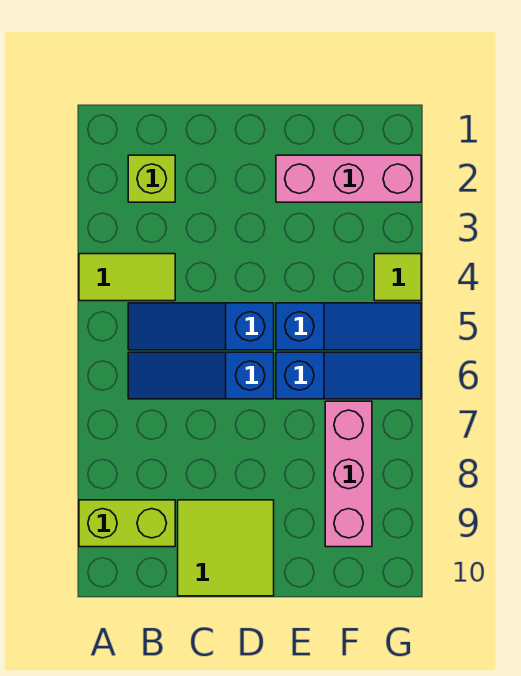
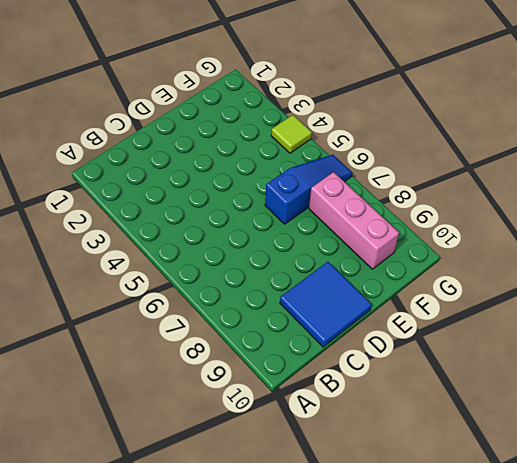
blue tile C9:D10 level 1 -> lime tile C9:D10 level 1
none -> lime tile A4:B4 level 1
none -> lime brick A9:B9 level 1

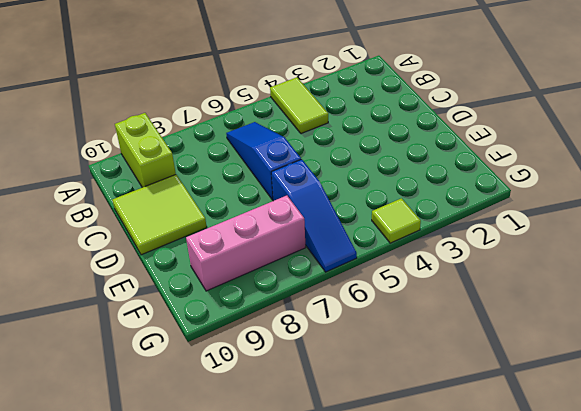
none -> lime brick B2 level 1
none -> blue slope B5:D5 level 1 top D

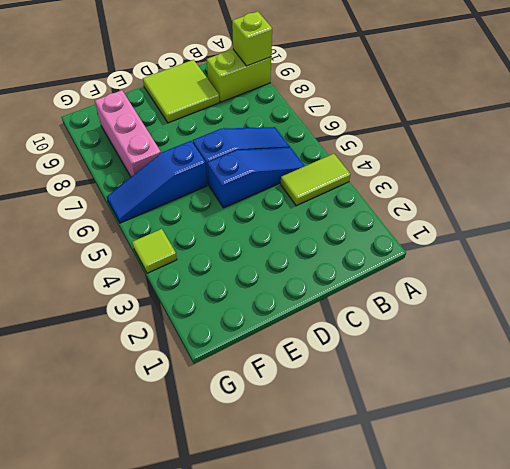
lime brick A9 level 2 -> lime brick B2 level 1
none -> pink brick E2:G2 level 1
none -> blue slope E5:G5 level 1 top E

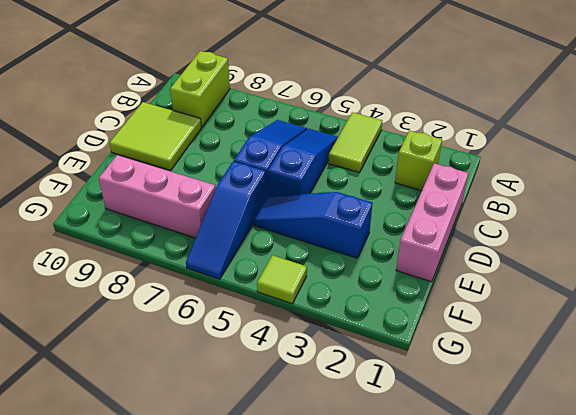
pink brick C1:E1 level 1 -> pink brick E2:G2 level 1
blue slope E3:E5 level 1 top 3 -> blue slope E5:G5 level 1 top E

